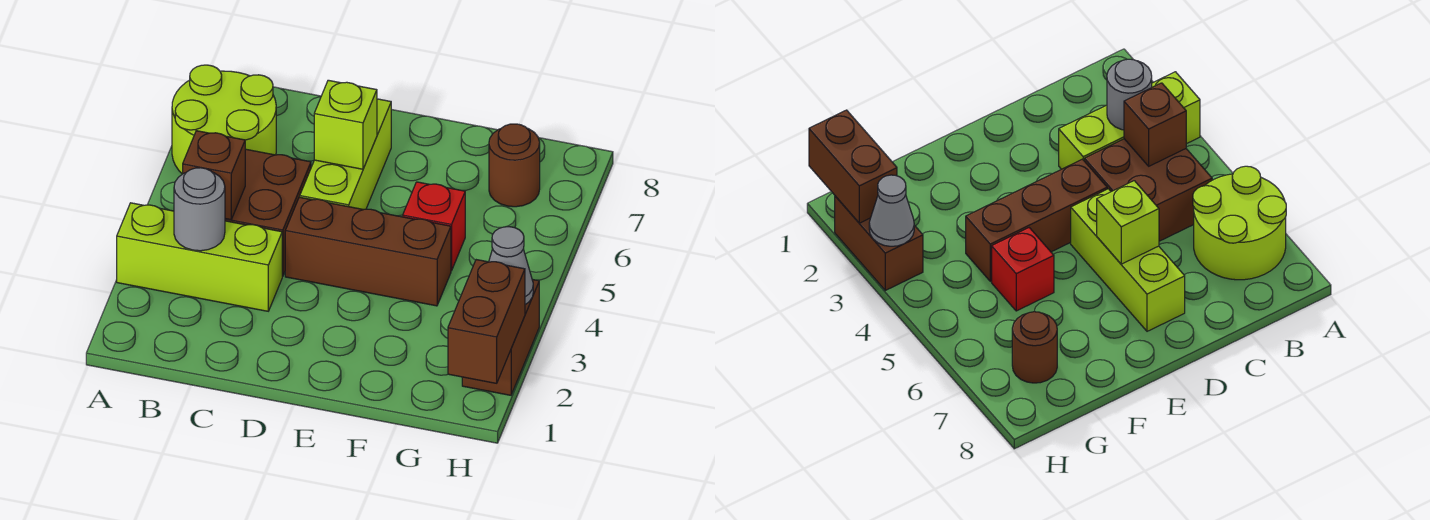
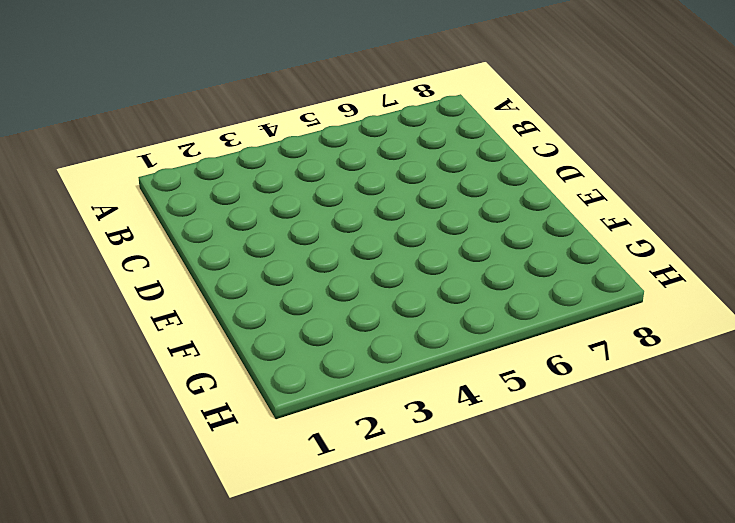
none -> lime brick A3:C3 level 1
none -> lime round brick A6:B7 level 1
none -> brown brick B4:C5 level 1

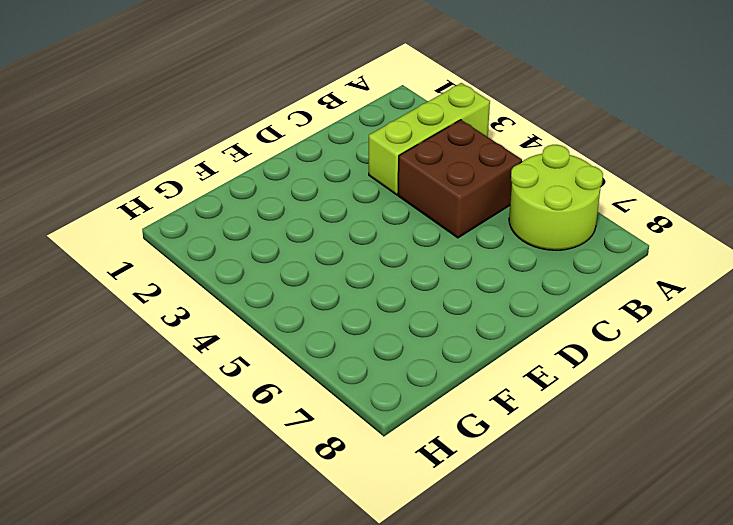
none -> brown brick D4:F4 level 1
none -> lime brick D5:D7 level 1
none -> red brick F5 level 1

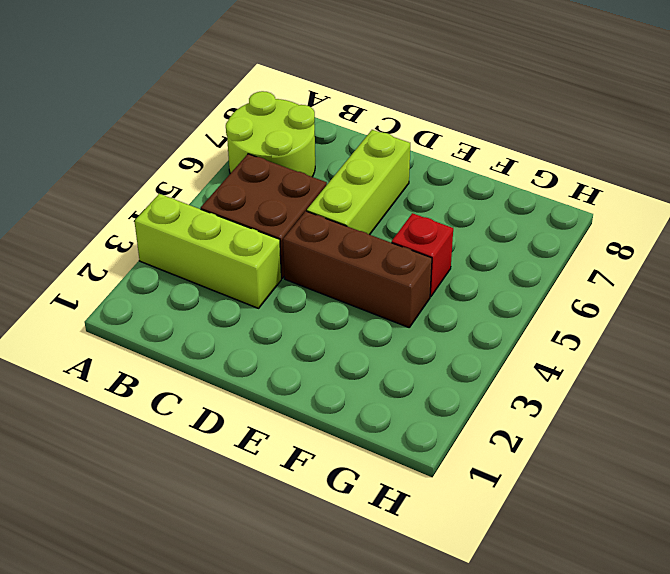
none -> brown round brick G7 level 1
none -> brown brick H2:H3 level 1
none -> grey round brick B3 level 2

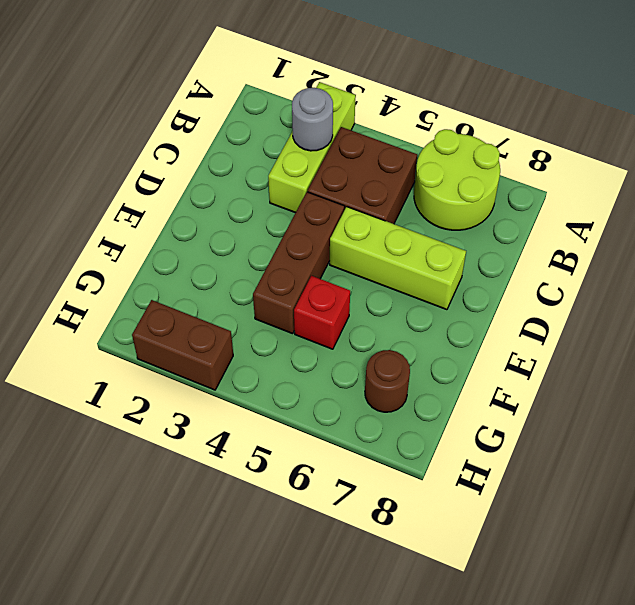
none -> brown brick B4 level 2
none -> lime brick D6 level 2
none -> brown brick H1:H2 level 2

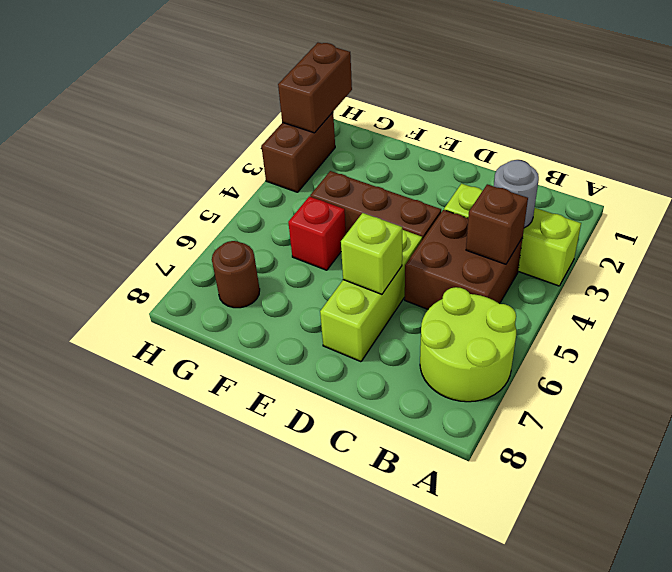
none -> grey cone H3 level 2

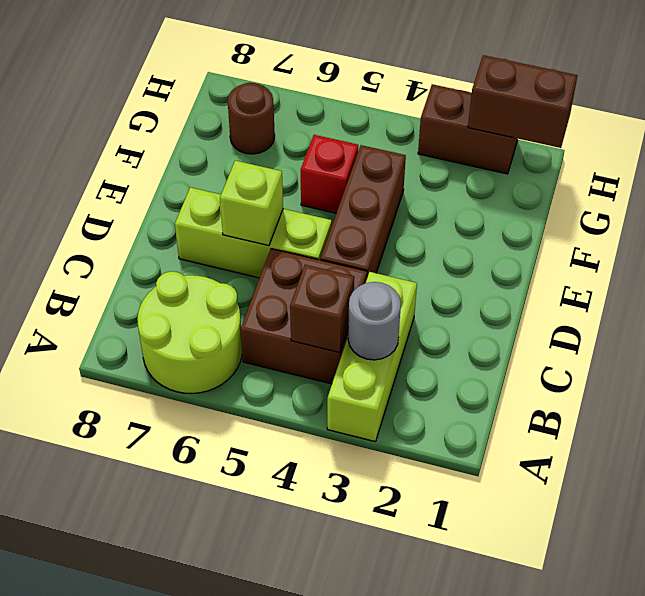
none -> grey cone H3 level 2

